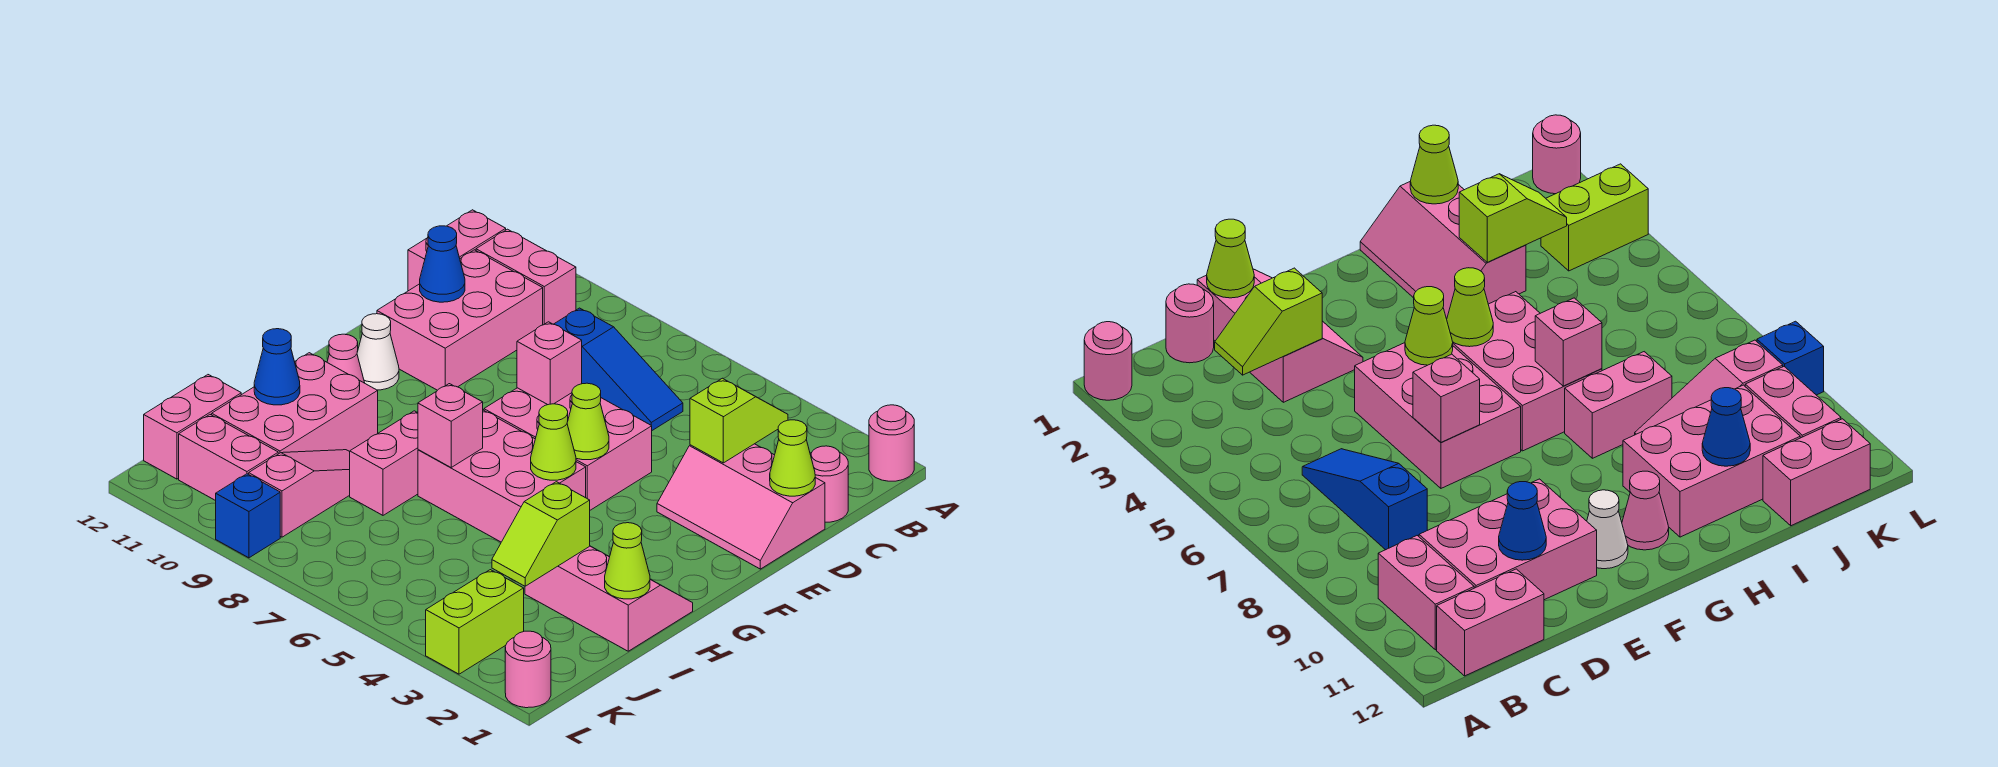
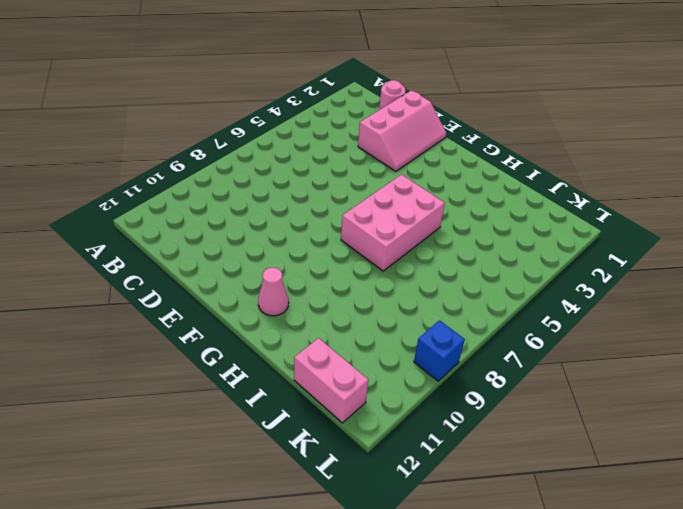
none -> pink round brick A1 level 1
none -> pink brick B10:B11 level 1
none -> pink brick B12:C12 level 1
none -> blue slope C6:C8 level 1 top 8

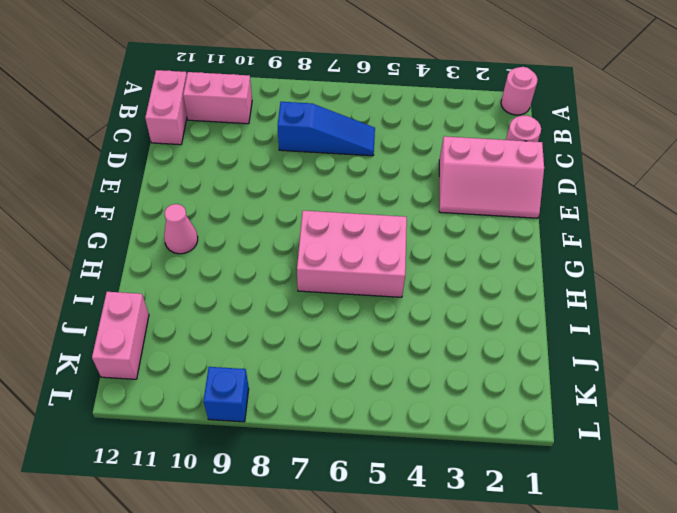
none -> pink brick C10:E11 level 1
none -> pink brick E5:F7 level 1
none -> white cone F11 level 1
none -> pink slope H1:I3 level 1 top I

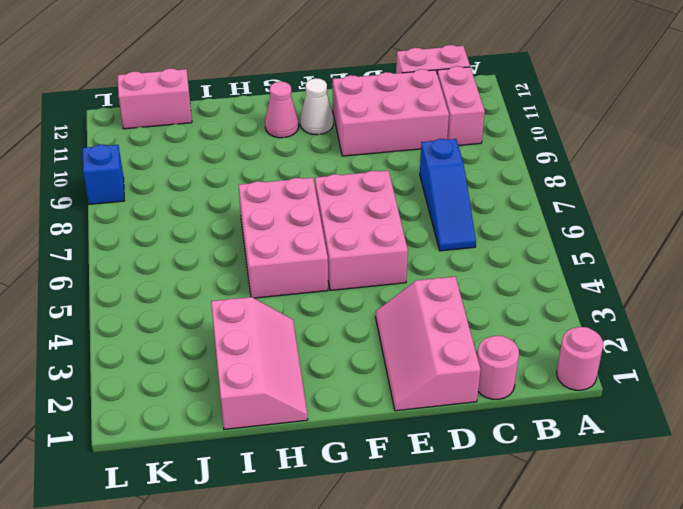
none -> pink brick H8:I8 level 1
none -> pink brick H10:J11 level 1
none -> pink slope I9:K9 level 1 top K
none -> lime brick K3:L3 level 1

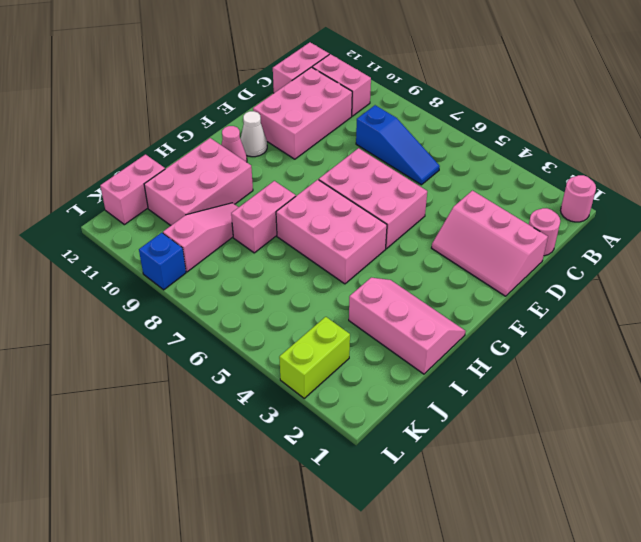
none -> pink brick K10:K11 level 1
none -> pink round brick L1 level 1
none -> lime slope C3:D3 level 2 top D
none -> lime cone D1 level 2

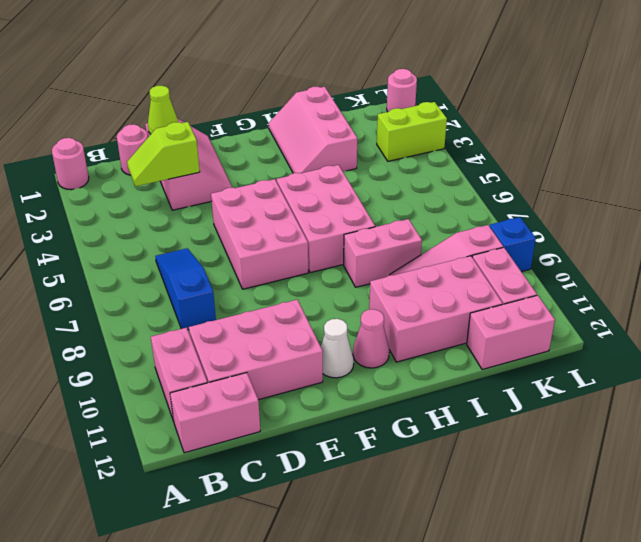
none -> blue cone D11 level 2
none -> pink brick E7 level 2
none -> lime cone F5 level 2
none -> lime cone G5 level 2

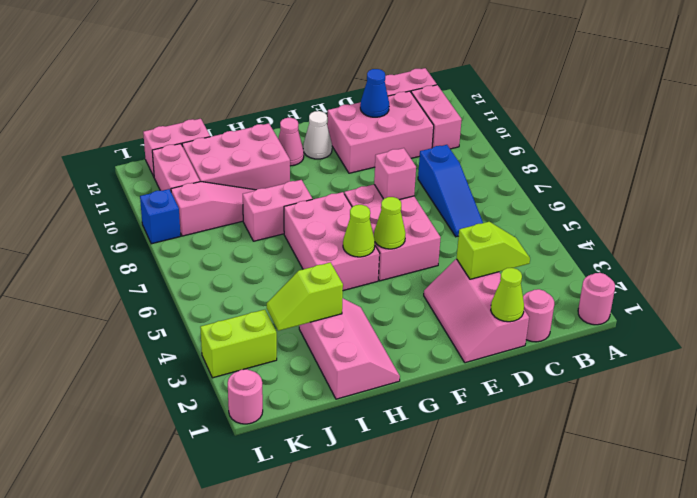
none -> pink brick H7 level 2
none -> lime cone I1 level 2
none -> blue cone I11 level 2

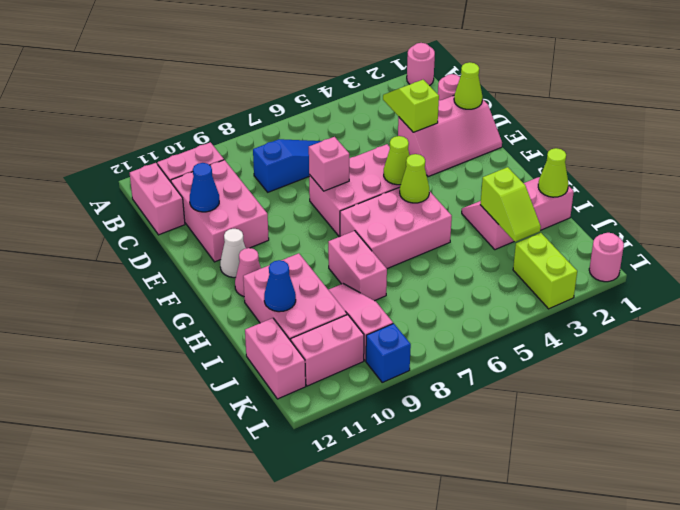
none -> pink brick H7 level 2

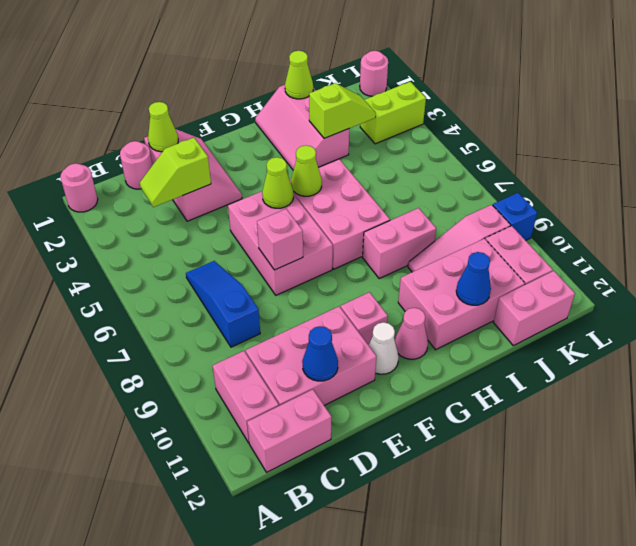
pink brick F10 level 1 -> pink brick H7 level 2

